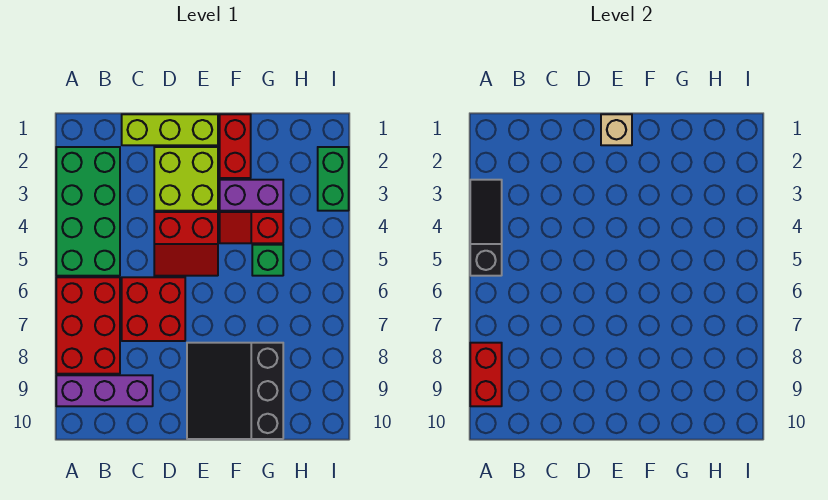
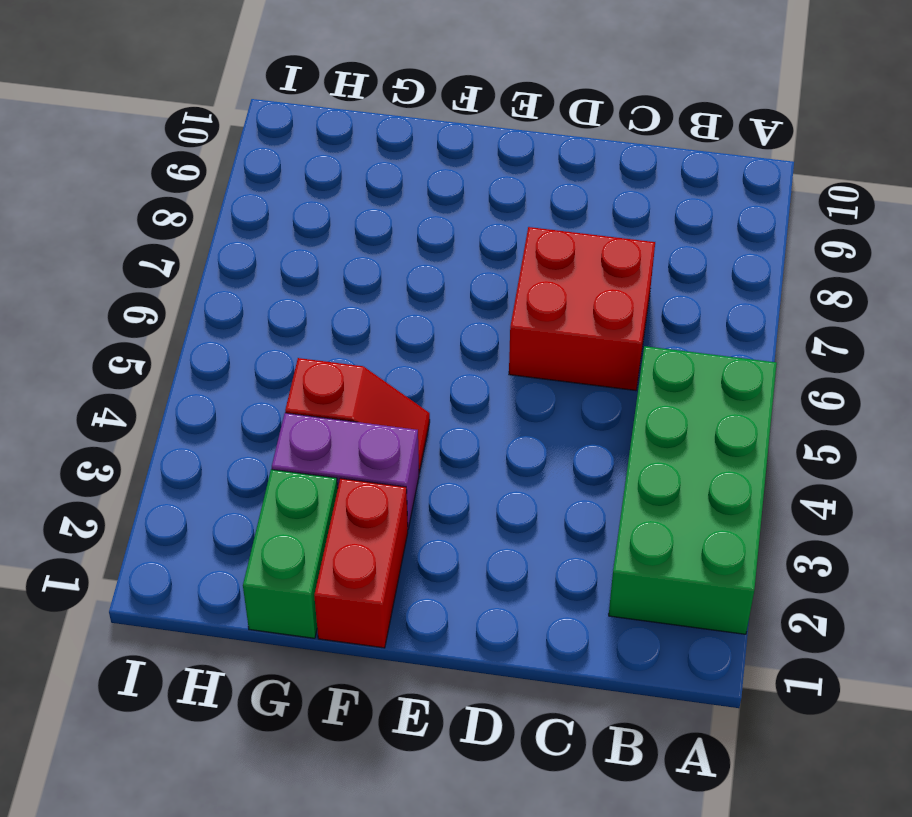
green brick G1:G2 level 1 -> green brick I2:I3 level 1
none -> red brick A6:B8 level 1
none -> purple brick A9:C9 level 1
none -> lime brick C1:E1 level 1

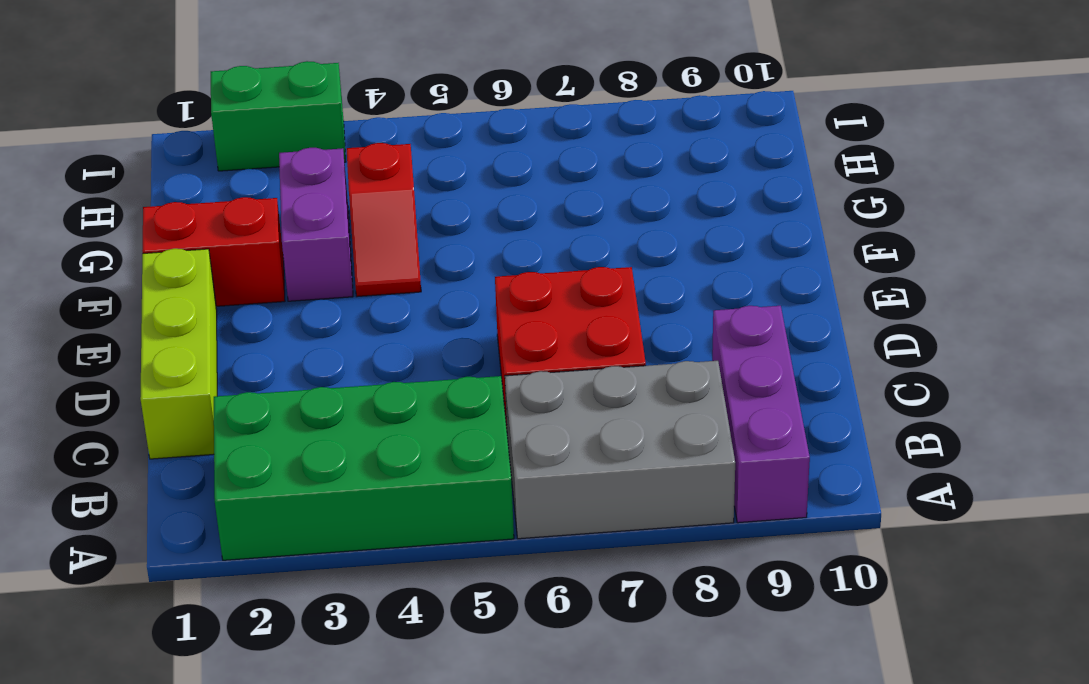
grey brick A6:B8 level 1 -> red brick A6:B8 level 1
none -> lime brick D2:E3 level 1
none -> red slope D4:E5 level 1 top 4
none -> black slope E8:G10 level 1 top G

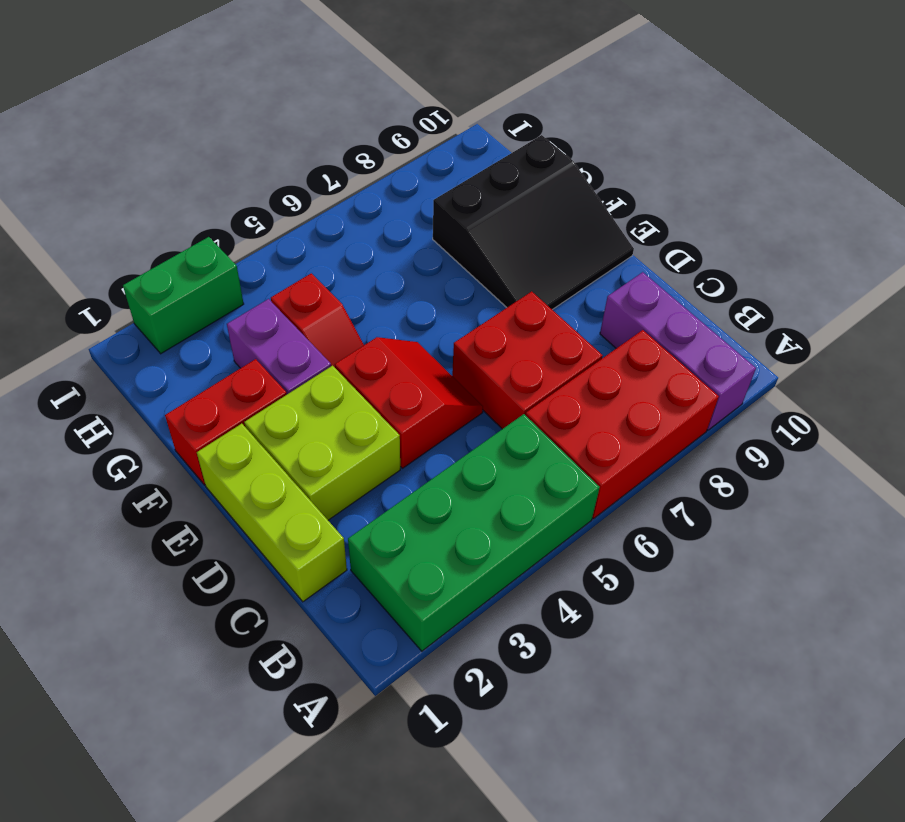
none -> green brick G5 level 1
none -> black slope A3:A5 level 2 top 5
none -> red brick A8:A9 level 2

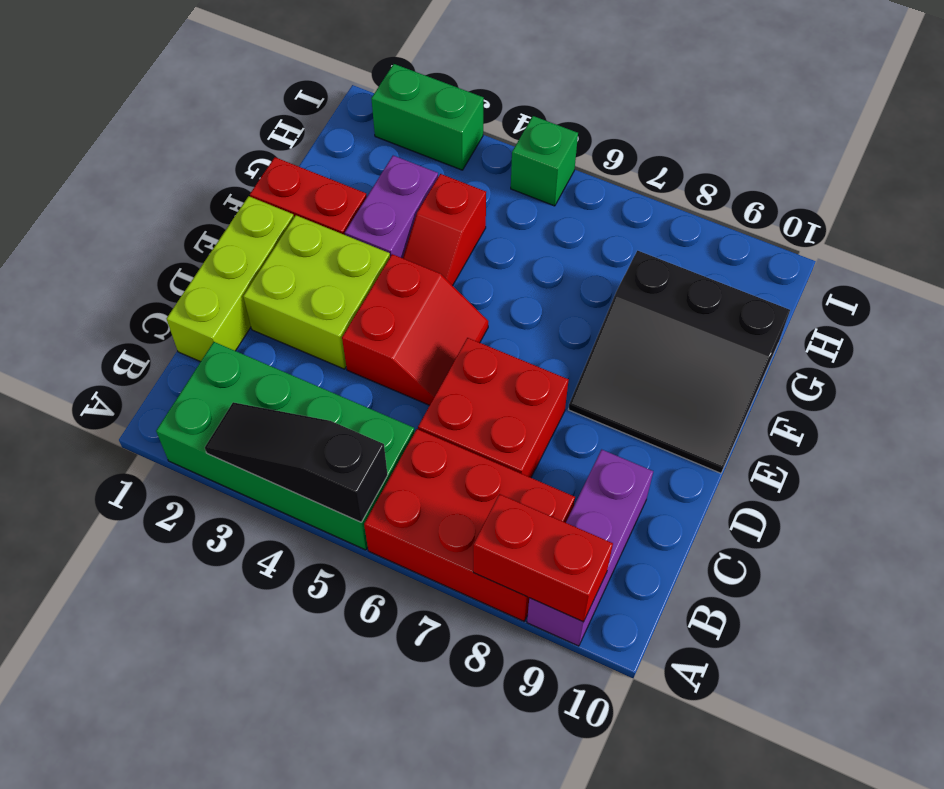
green brick I5 level 1 -> green brick G5 level 1
none -> tan brick E1 level 2

